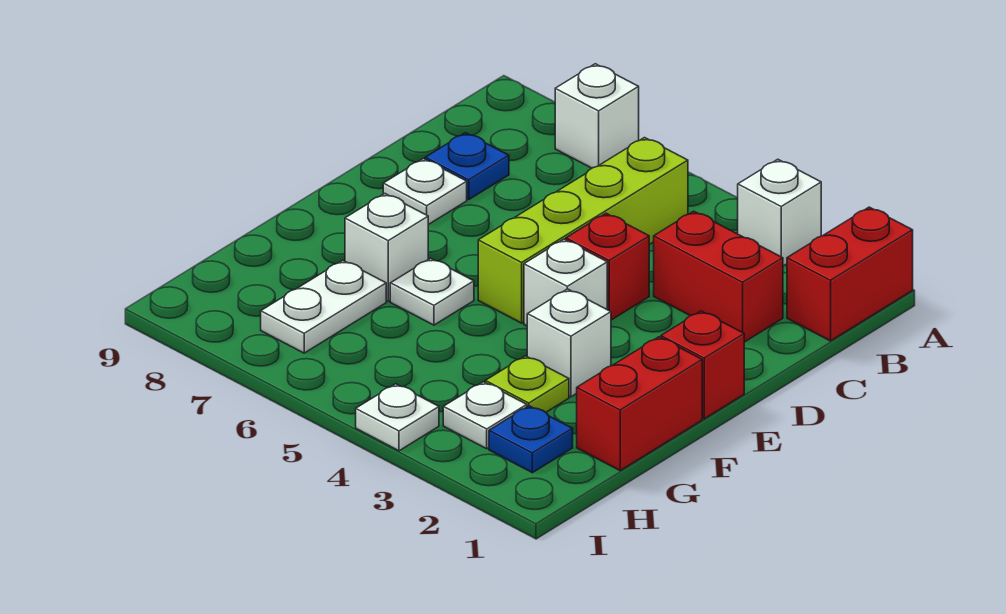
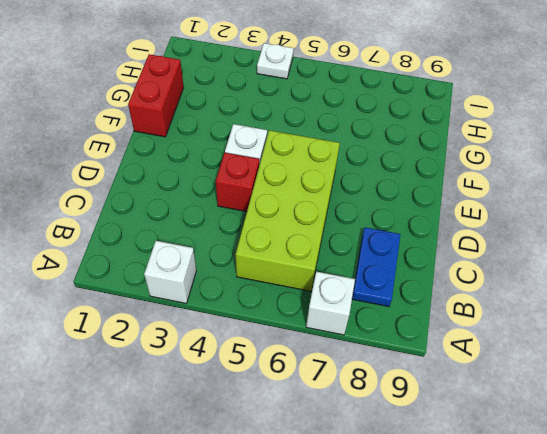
lime brick B5:E6 level 1 -> lime brick B5:E5 level 1
blue plate B8:C8 level 1 -> blue plate C8 level 1
none -> red brick A1:B1 level 1
none -> red brick C2:C3 level 1
none -> white plate D8 level 1

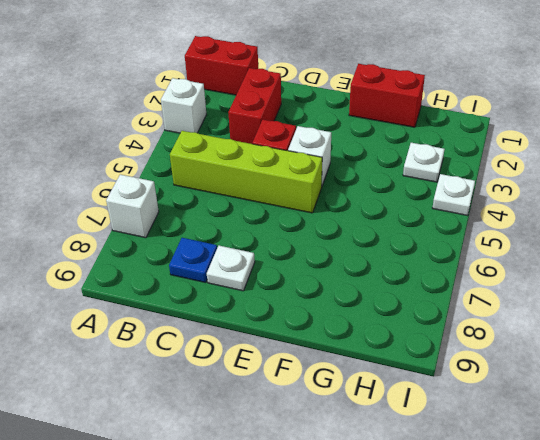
none -> red brick E1 level 1
none -> white brick F3 level 1
none -> white plate F6 level 1

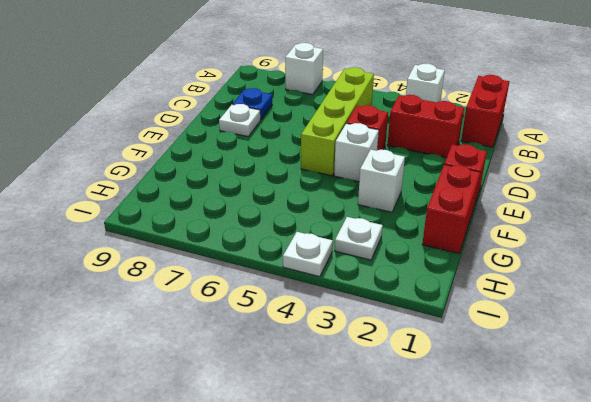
none -> white plate F6 level 1
none -> white brick F7 level 1
none -> lime plate G3 level 1

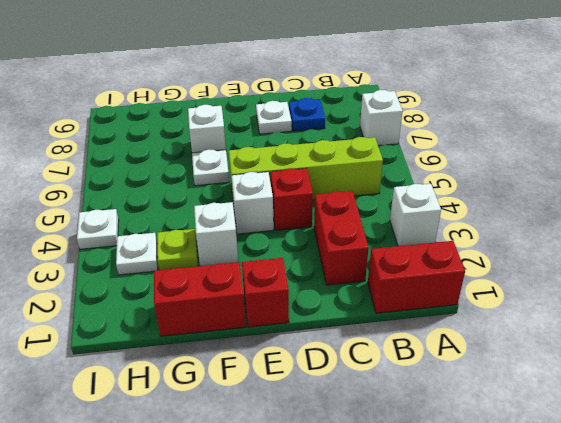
none -> white plate G7:H7 level 1
none -> blue plate H2 level 1

